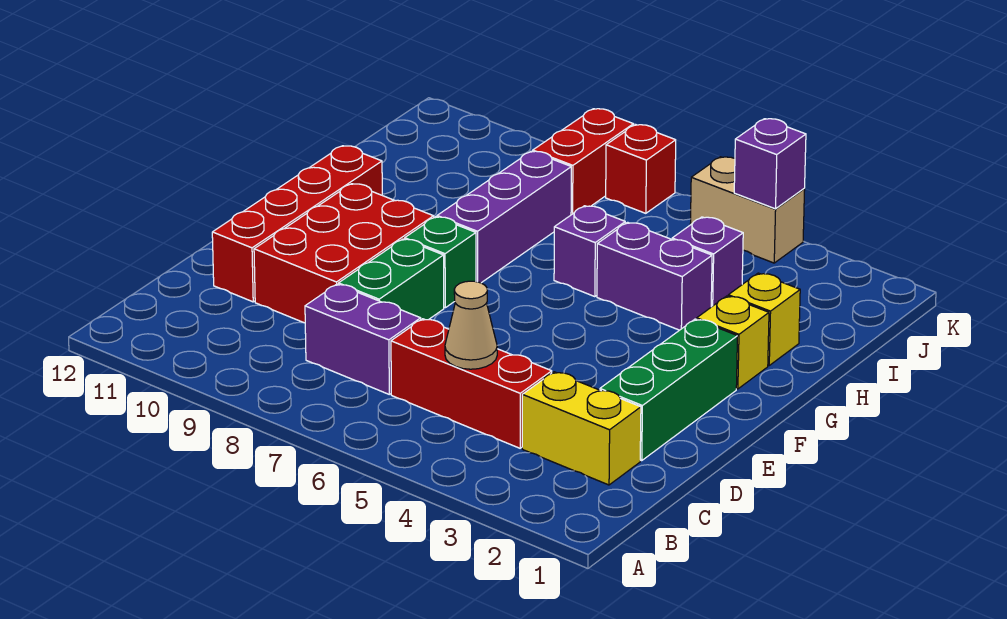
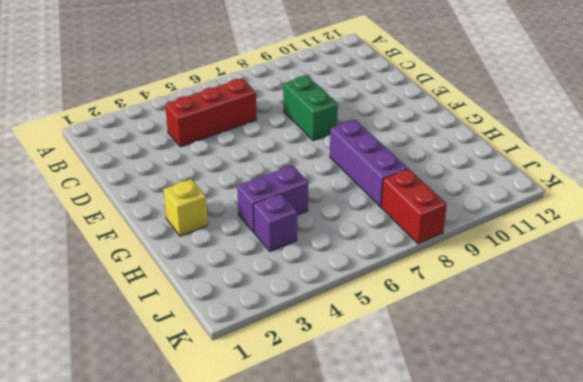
none -> yellow brick C2:C3 level 1
none -> purple brick C7:C8 level 1
none -> green brick D2:F2 level 1

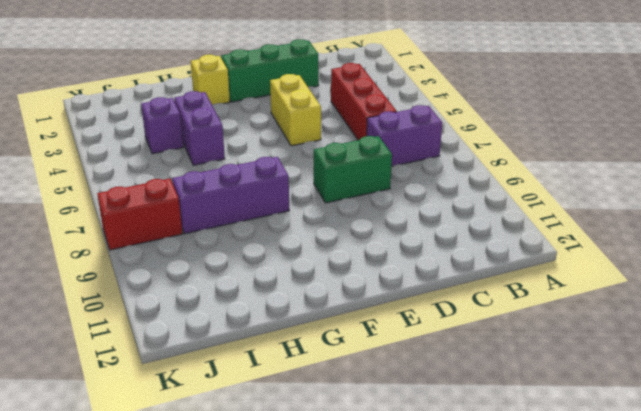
purple brick B7:C7 level 1 -> purple brick C7:C8 level 1
yellow brick E4:E5 level 1 -> yellow brick C2:C3 level 1
none -> red brick D9:F10 level 1
none -> red brick D11:G11 level 1
none -> green brick F8 level 1

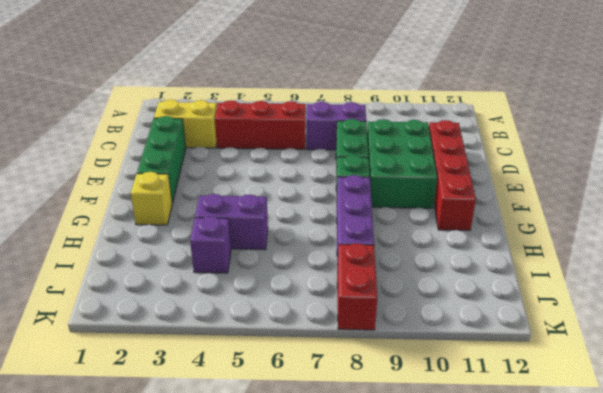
green brick D9:F10 level 1 -> red brick D9:F10 level 1
none -> yellow brick H2 level 1
none -> purple brick H6 level 1
none -> tan brick K4:K5 level 1

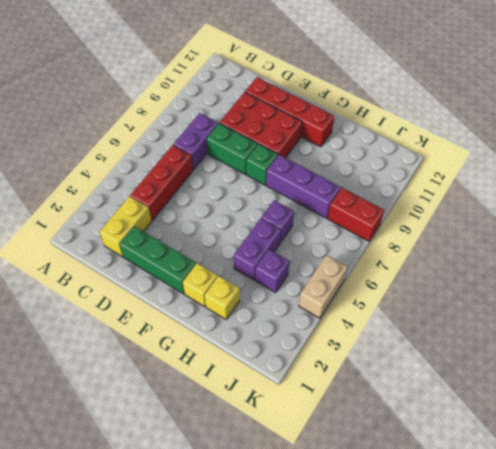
none -> red brick K7 level 1
none -> tan cone C5 level 2
none -> purple brick K4 level 2

